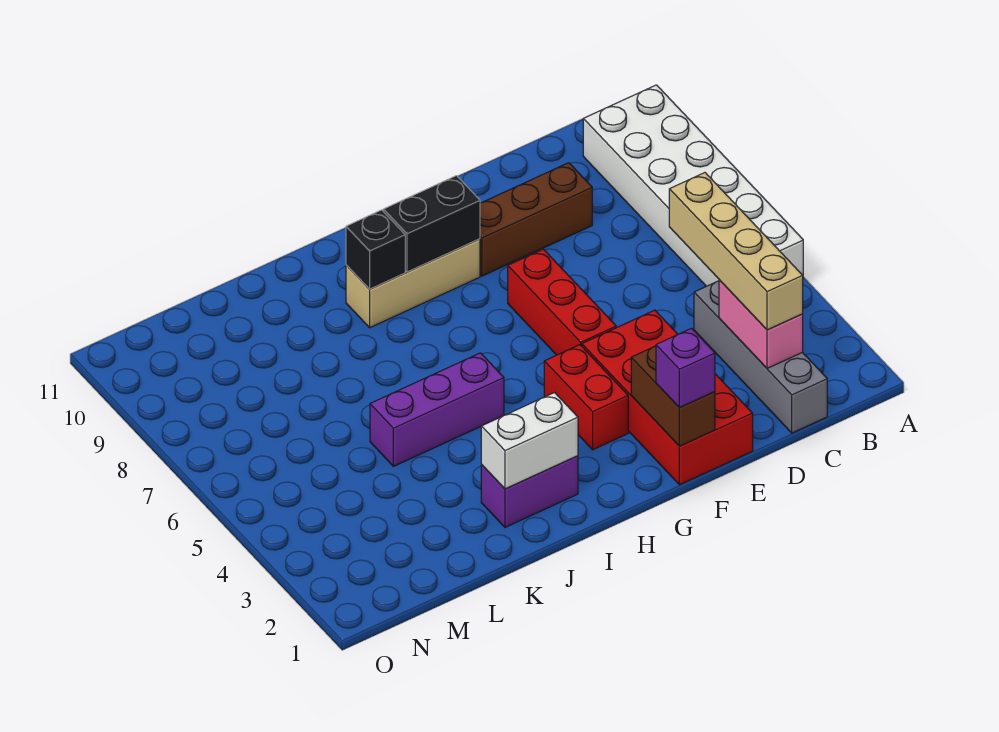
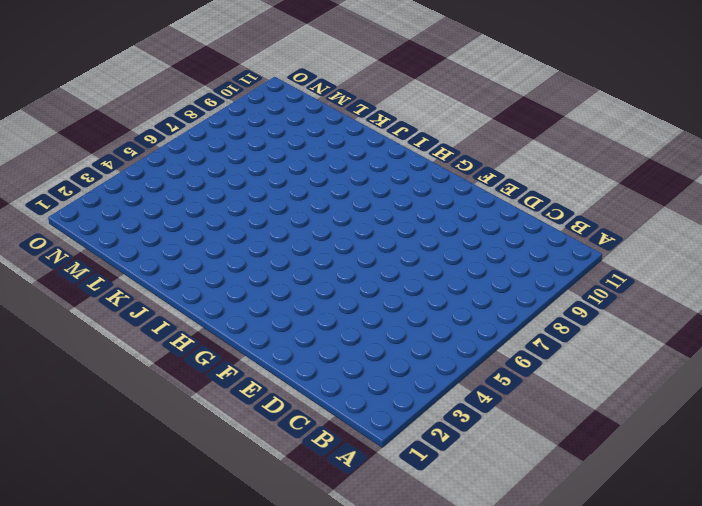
none -> white brick A5:B10 level 1
none -> grey brick C1:C4 level 1
none -> brown brick D9:F9 level 1

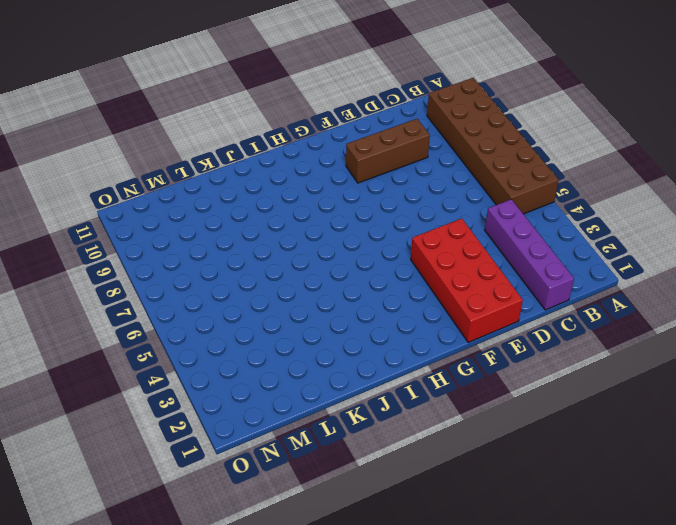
brown brick A5:B10 level 1 -> white brick A5:B10 level 1
purple brick C1:C4 level 1 -> grey brick C1:C4 level 1
none -> red brick F5:F7 level 1
none -> red brick G3:G4 level 1
none -> tan brick G9:I9 level 1

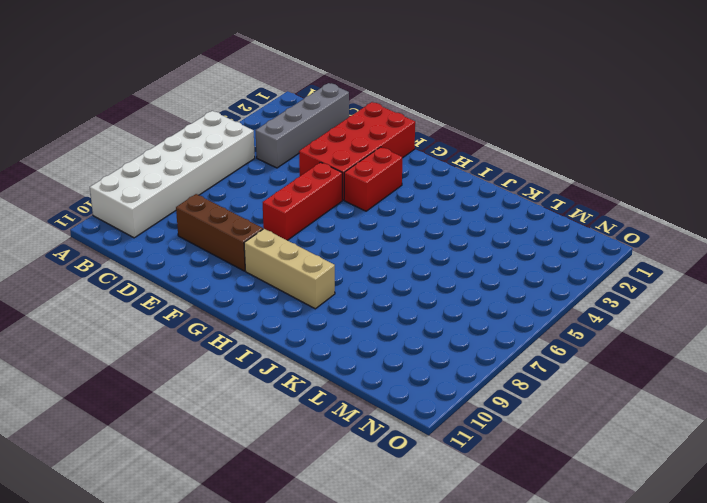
none -> purple brick I2:J2 level 1
none -> purple brick I5:K5 level 1
none -> pink brick C2:C3 level 2

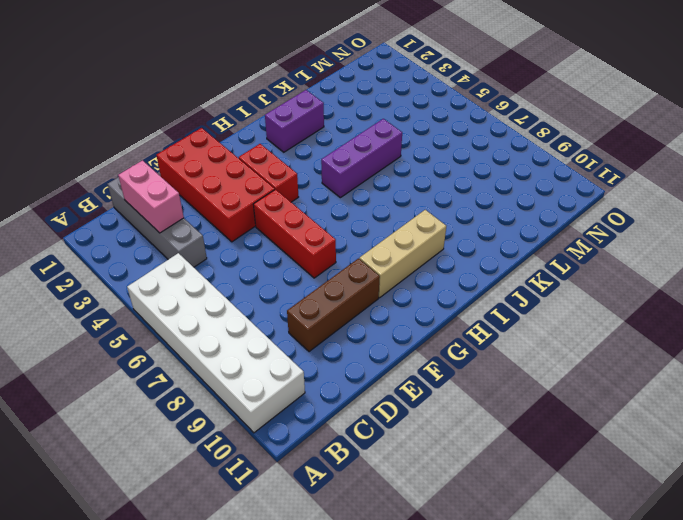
none -> brown brick F1:F2 level 2
none -> black brick G9:H9 level 2
none -> white brick I2:J2 level 2

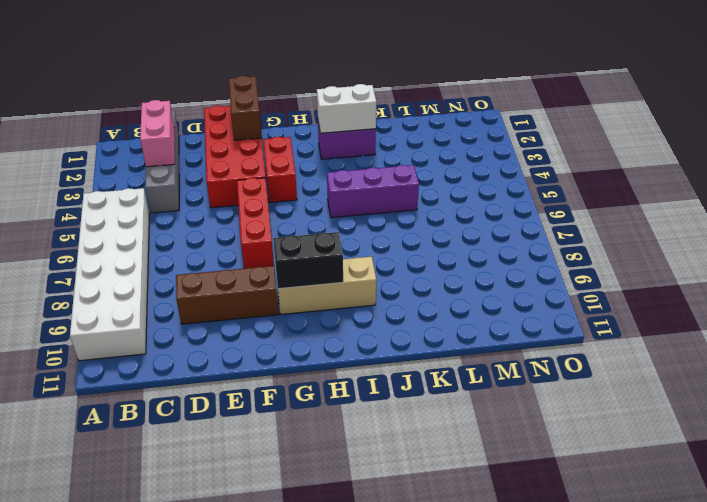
none -> black brick I9 level 2
none -> tan brick C2:C5 level 3
none -> purple brick F1 level 3

